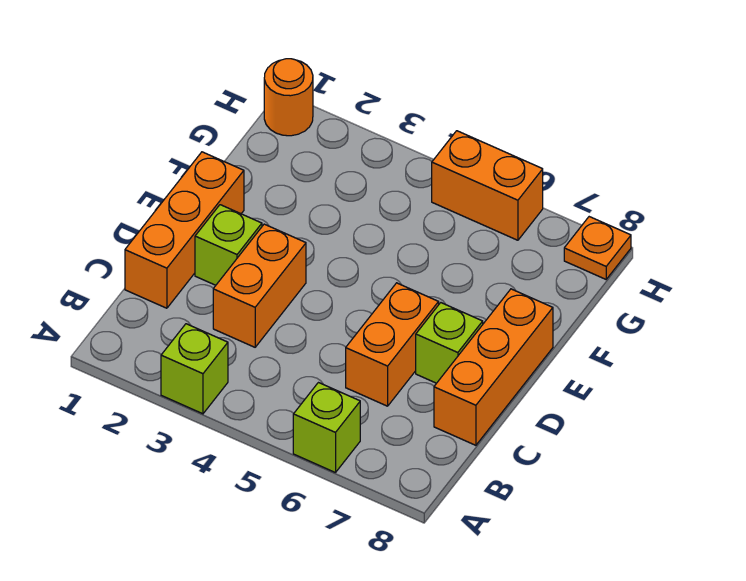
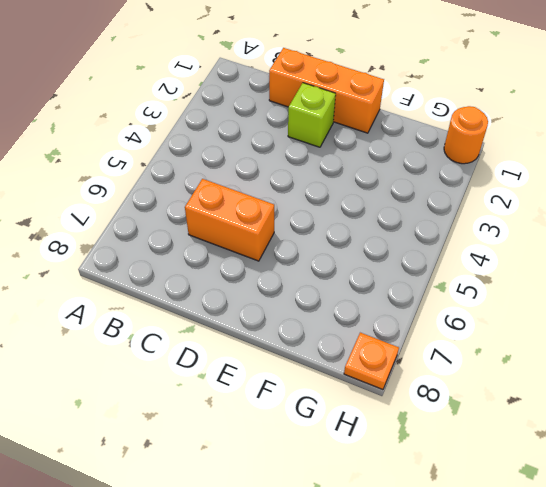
none -> lime brick A3 level 1
none -> lime brick A6 level 1

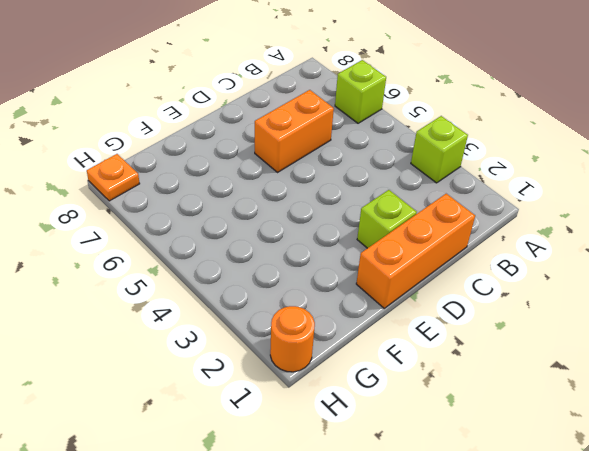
none -> orange brick C3:D3 level 1
none -> orange brick C8:E8 level 1

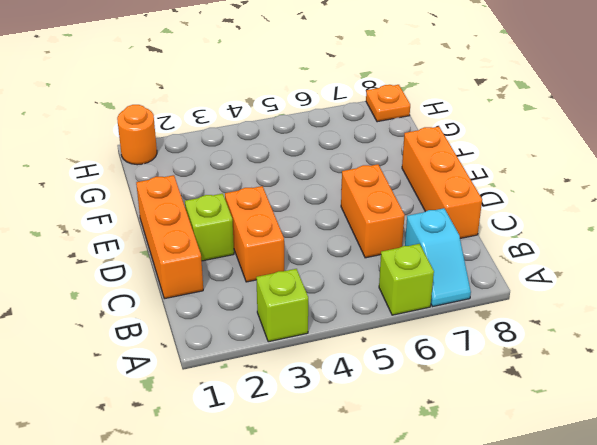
cyan slope A7:B7 level 1 top B -> none
none -> lime brick D7 level 1
none -> orange brick H5:H6 level 1

